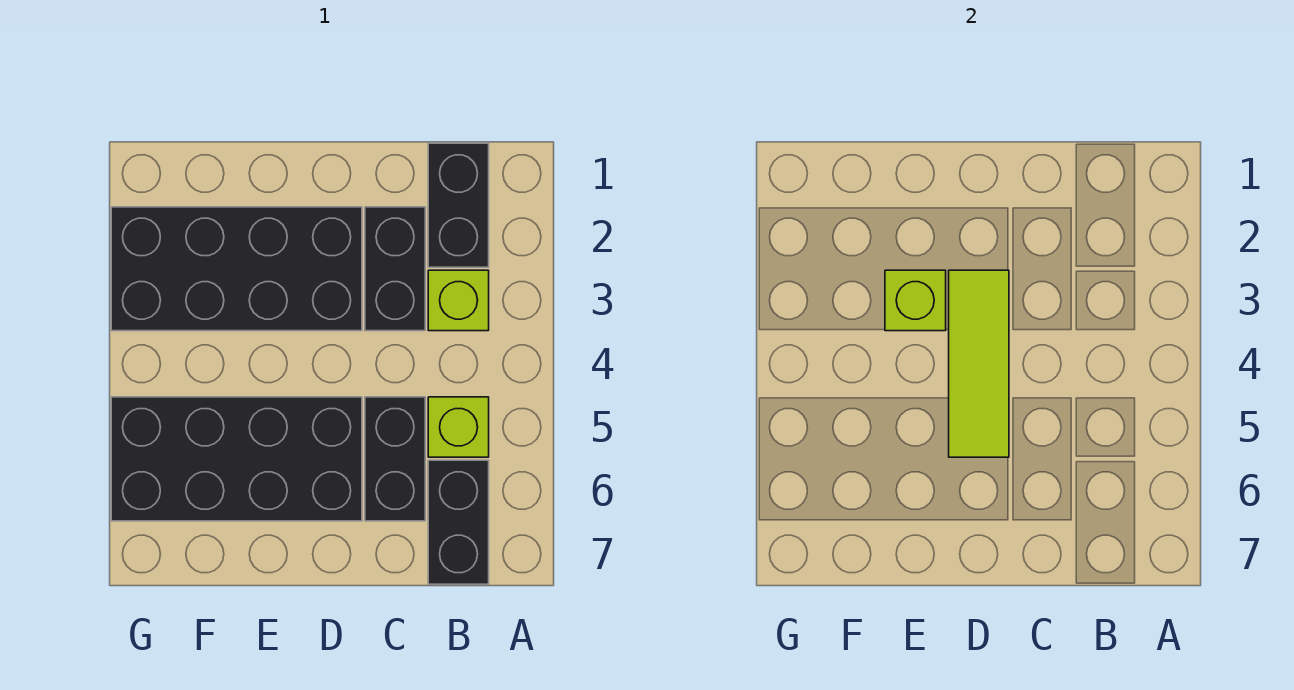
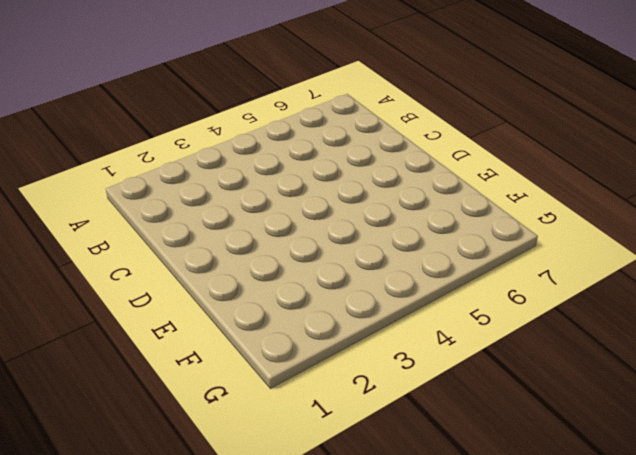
none -> black brick B1:B2 level 1
none -> lime brick B3 level 1

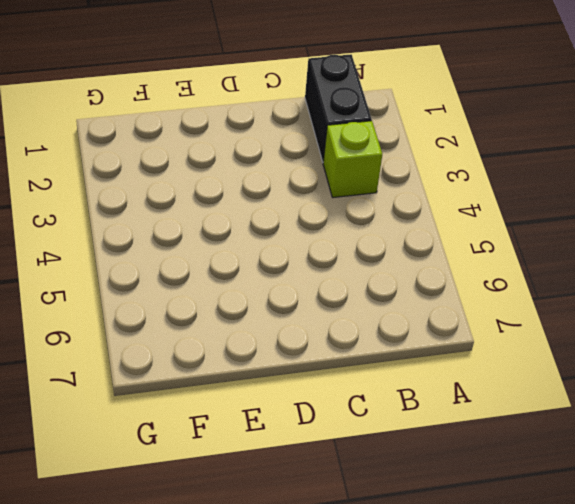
none -> lime brick B5 level 1
none -> black brick B6:B7 level 1

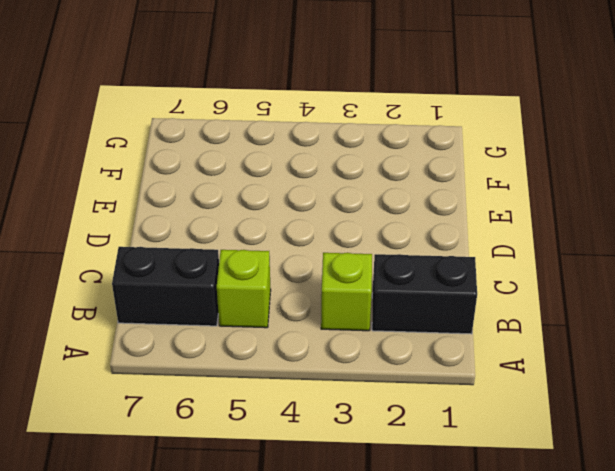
none -> black brick C2:C3 level 1
none -> black brick C5:C6 level 1

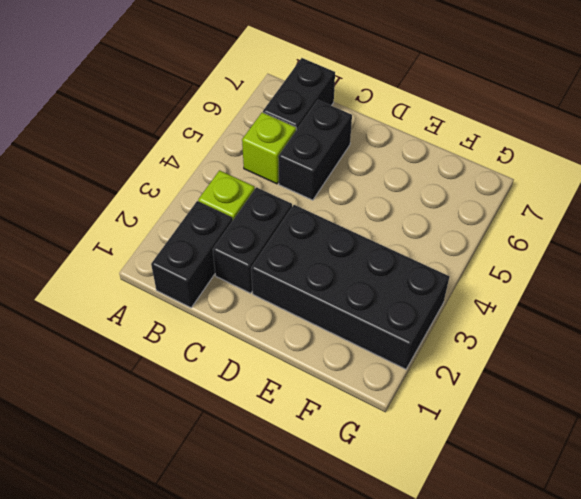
none -> black brick D5:G6 level 1
none -> lime tile D3:D5 level 2

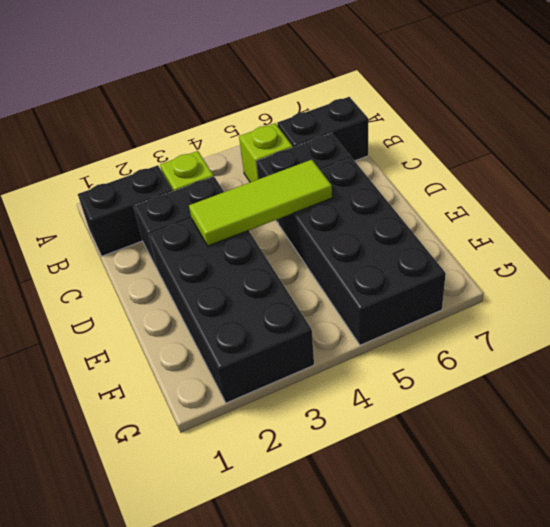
none -> lime brick E3 level 2

